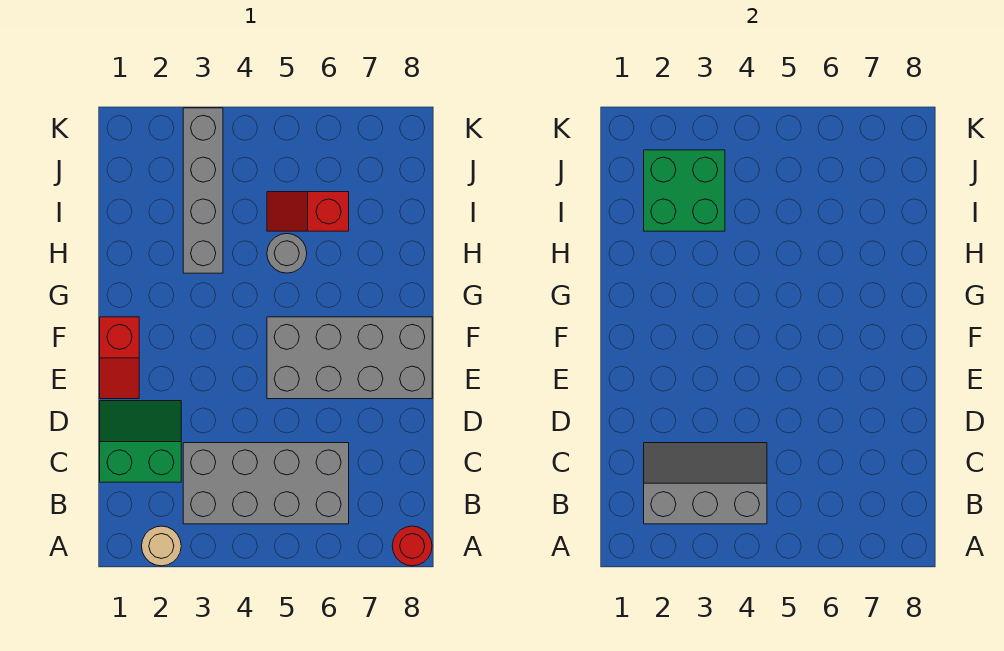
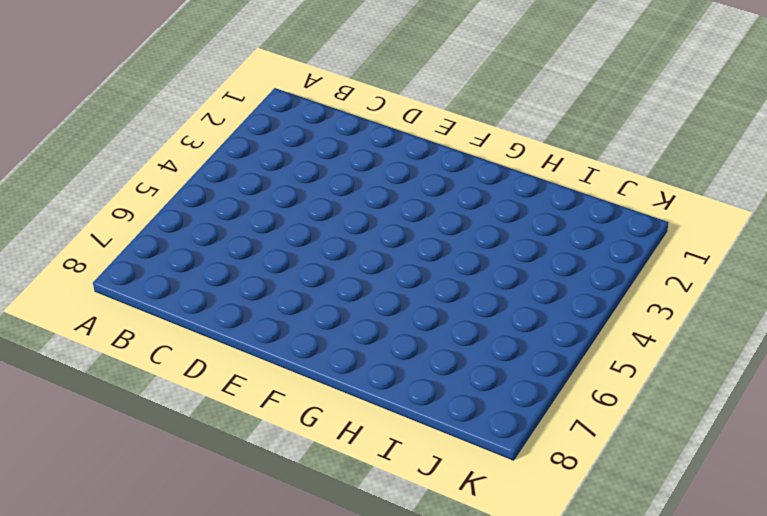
none -> tan round brick A2 level 1
none -> red round brick A8 level 1

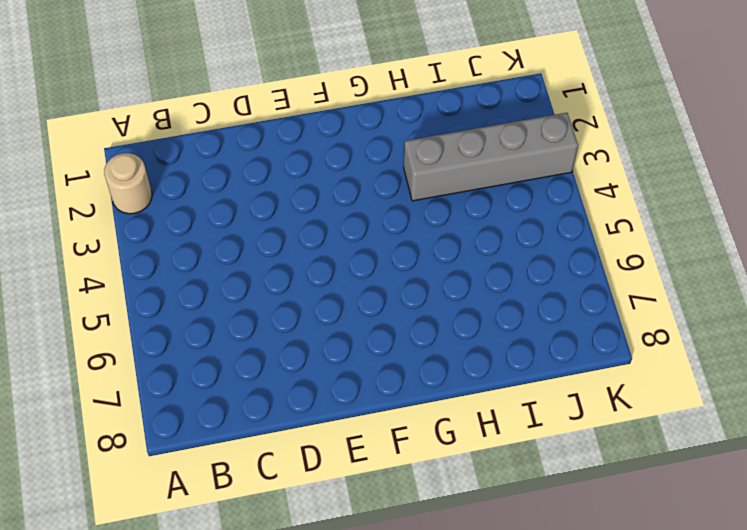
none -> red round brick A8 level 1
none -> grey brick B3:C6 level 1

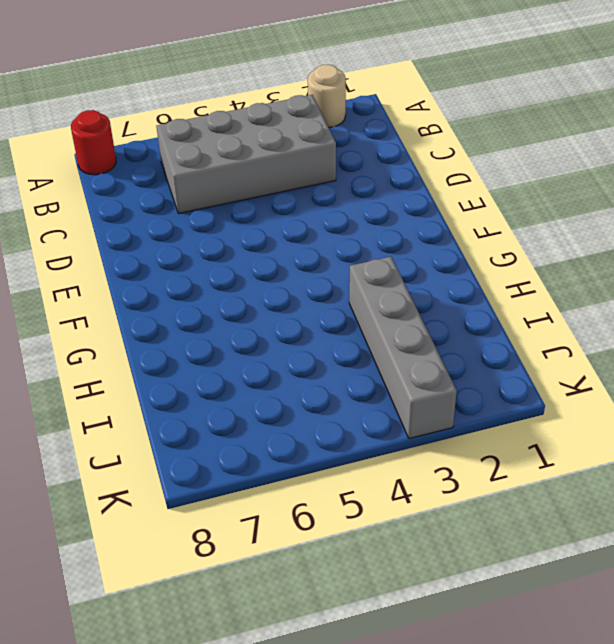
none -> green slope C1:D2 level 1 top C
none -> red slope E1:F1 level 1 top F

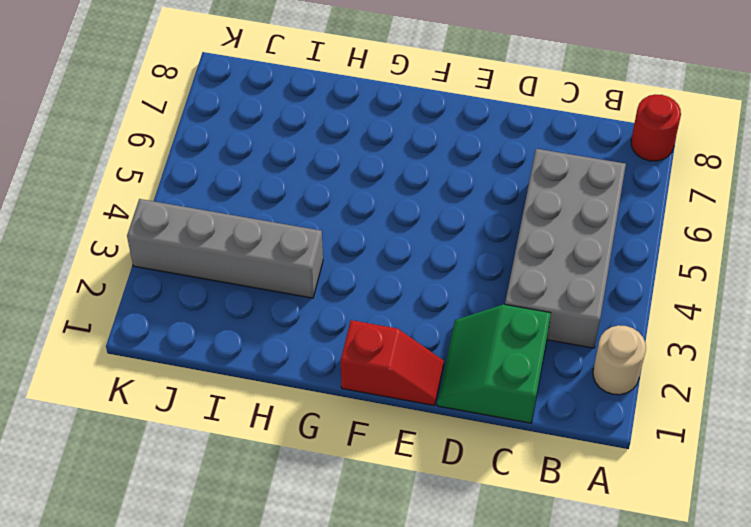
none -> grey brick E5:F8 level 1
none -> grey round brick H5 level 1

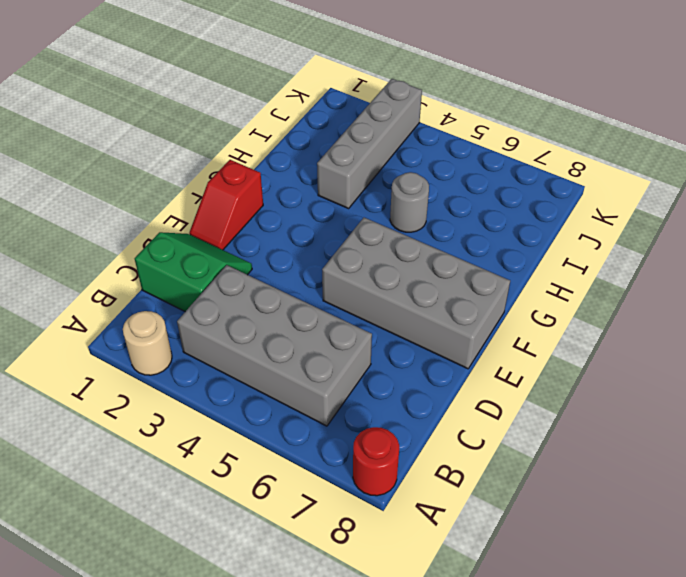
none -> red slope I5:I6 level 1 top 6
none -> grey slope B2:C4 level 2 top B

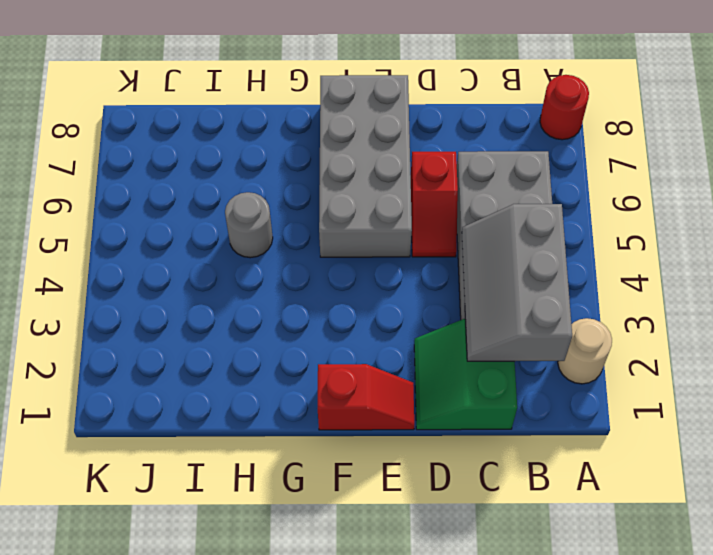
red slope D5:D6 level 1 top 6 -> red slope I5:I6 level 1 top 6
none -> grey brick H3:K3 level 1
none -> green brick I2:J3 level 2

